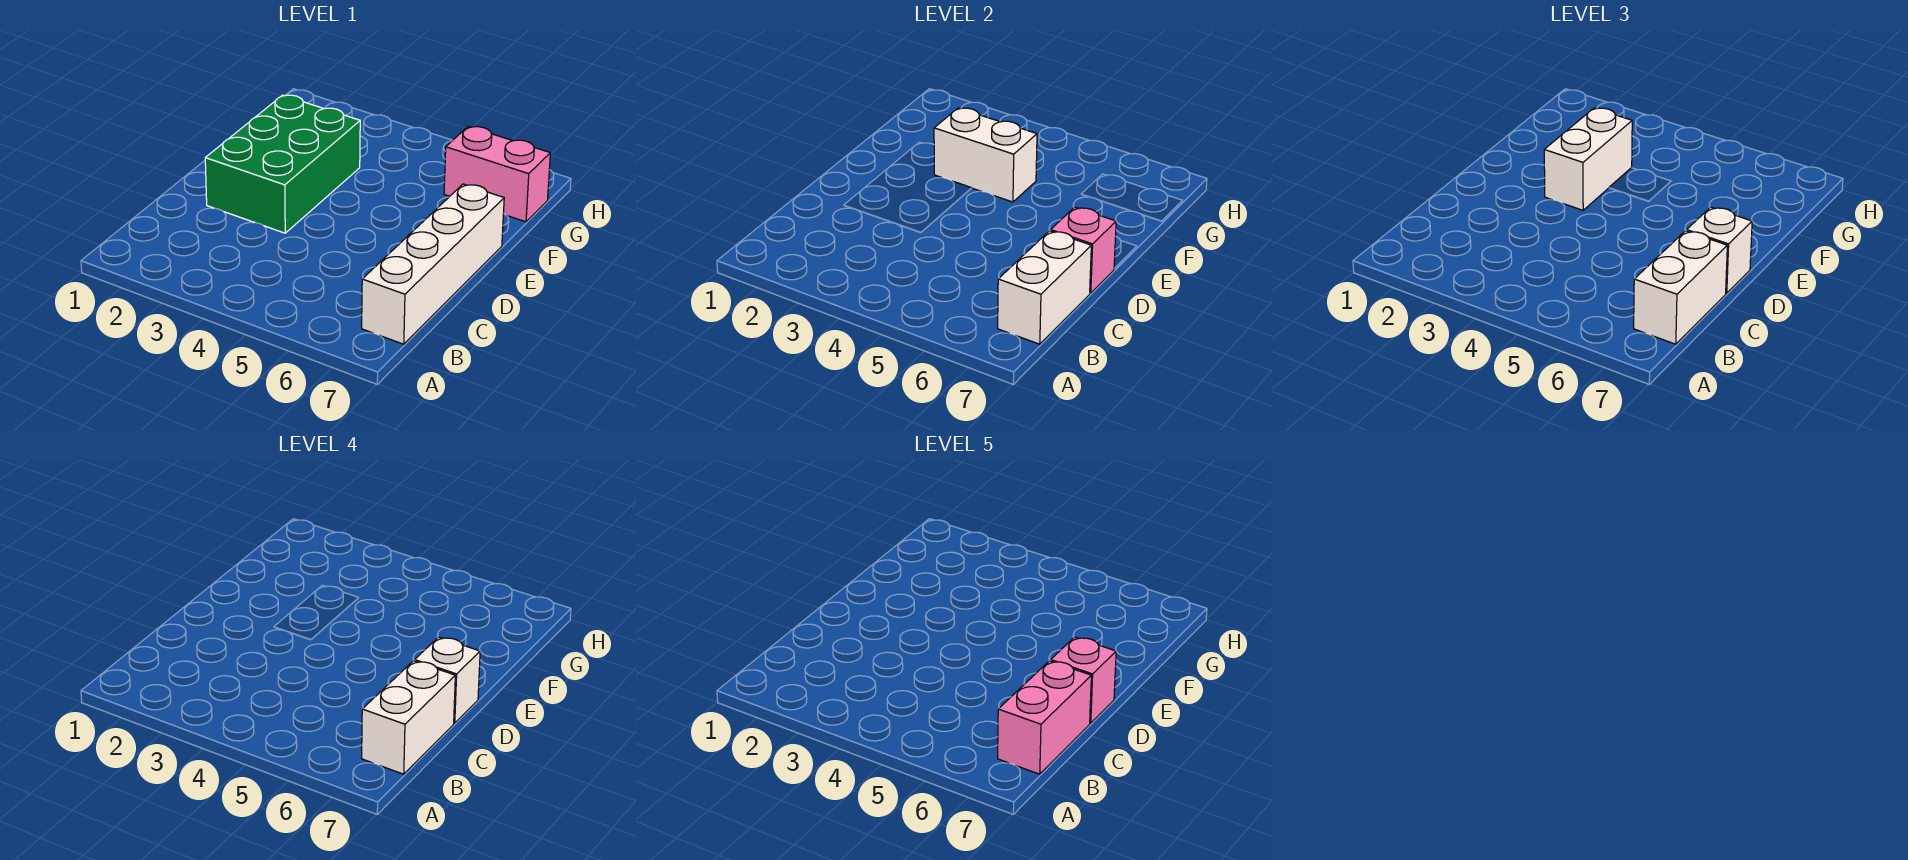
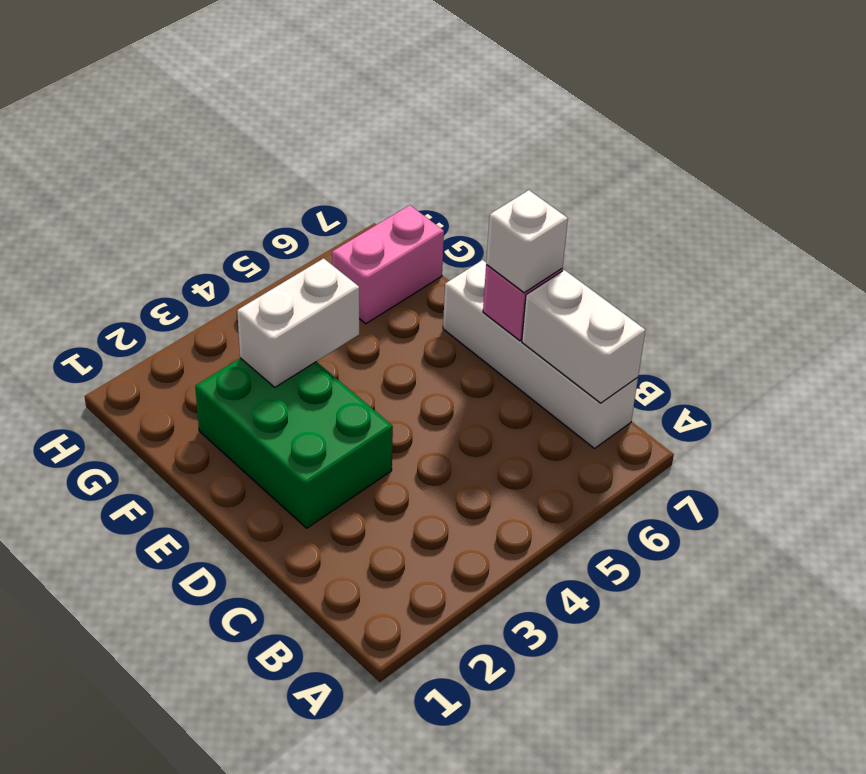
none -> white brick B7:C7 level 3
none -> white brick E3:F3 level 3
none -> white brick B7:C7 level 4

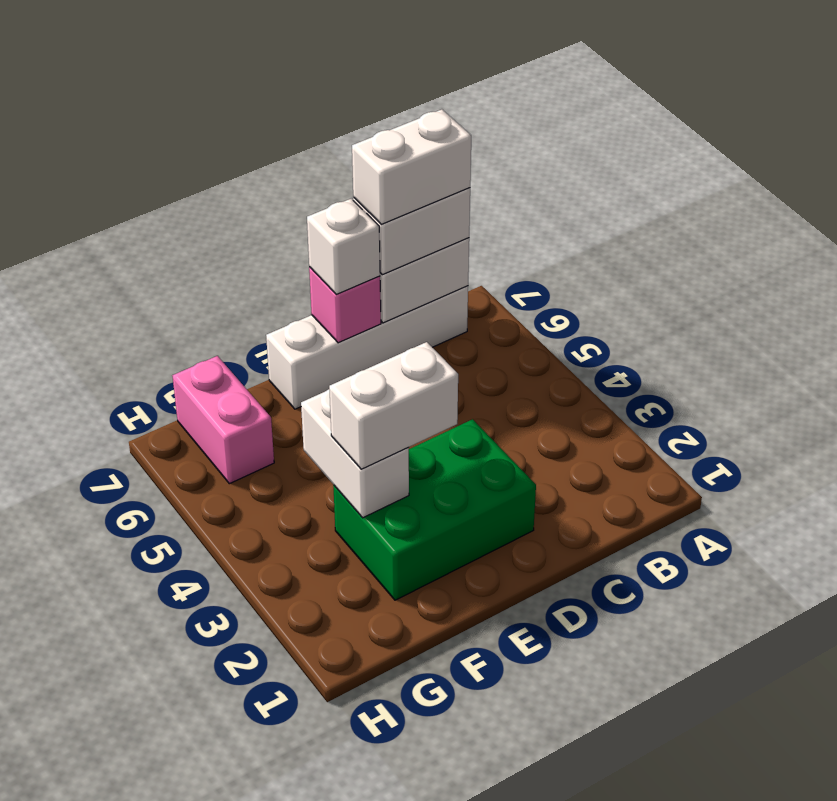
none -> white brick D7 level 4
none -> pink brick B7:C7 level 5
none -> pink brick D7 level 5

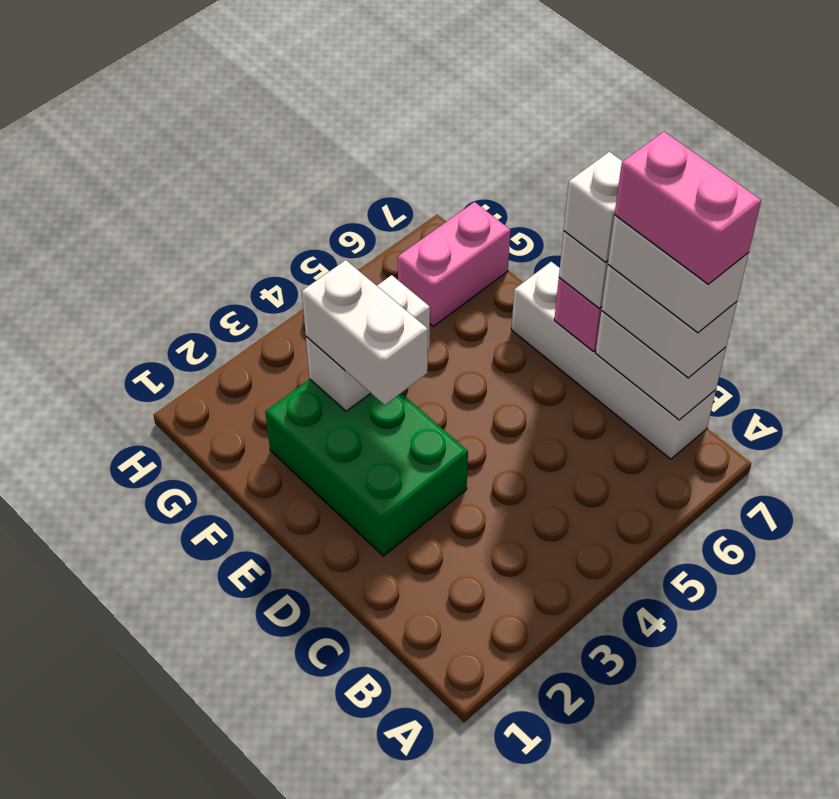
none -> pink brick D7 level 5

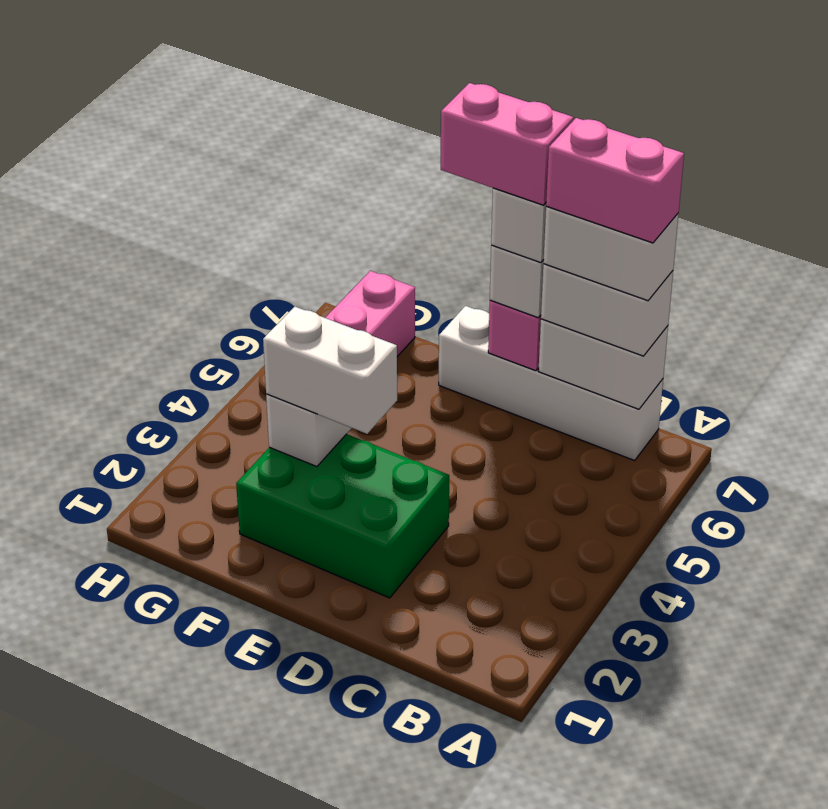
pink brick D7:E7 level 5 -> pink brick D7 level 5

